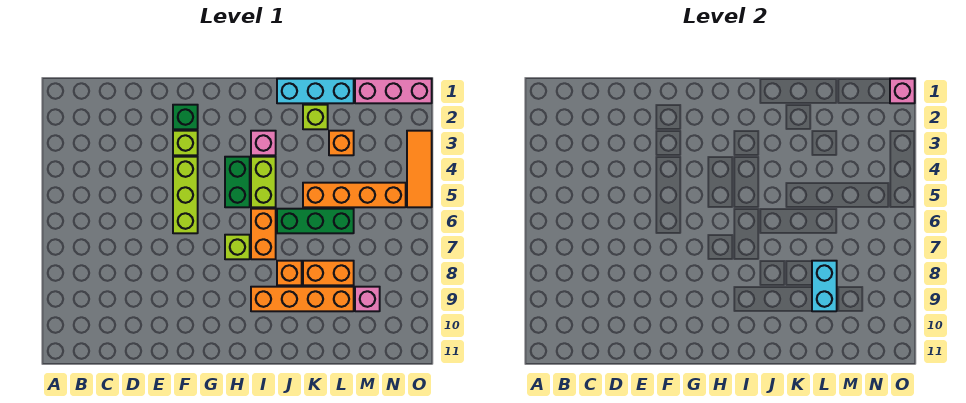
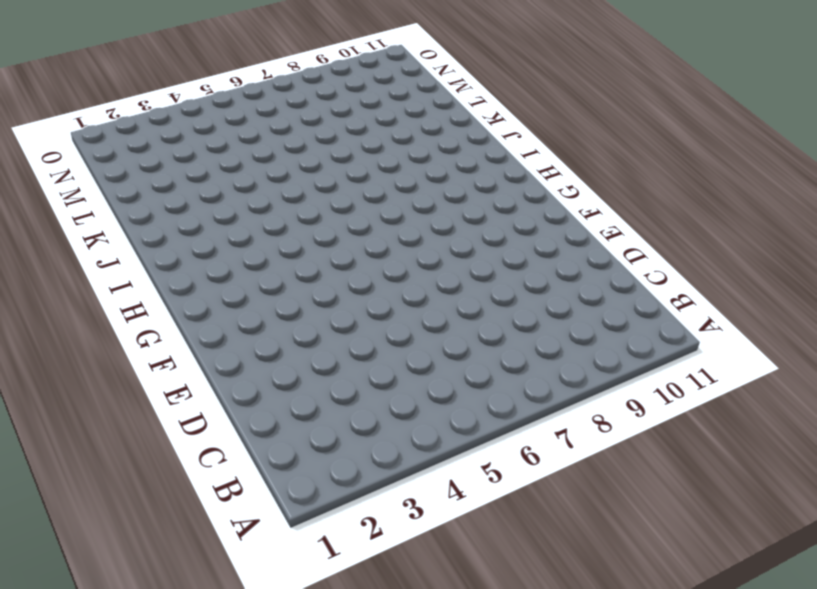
none -> green brick F2 level 1
none -> lime brick F3 level 1
none -> lime brick F4:F6 level 1

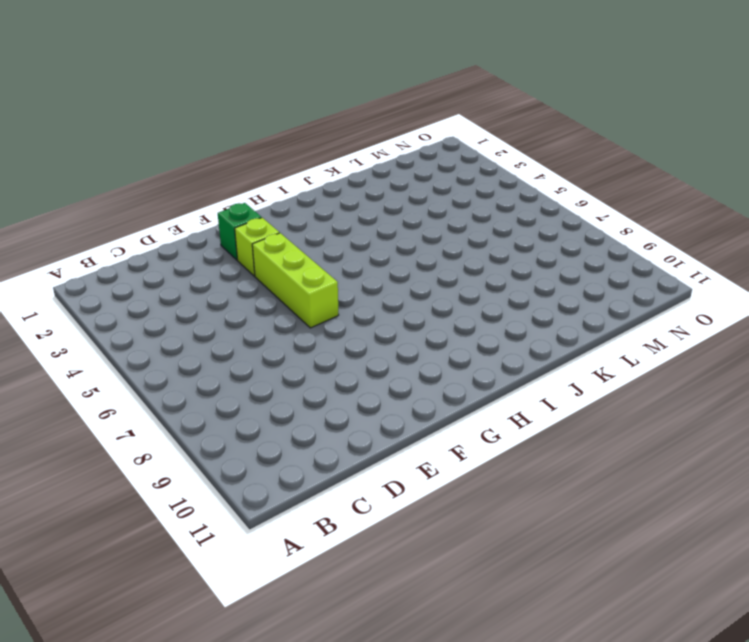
none -> green brick H4:H5 level 1
none -> lime brick H7 level 1
none -> pink brick I3 level 1

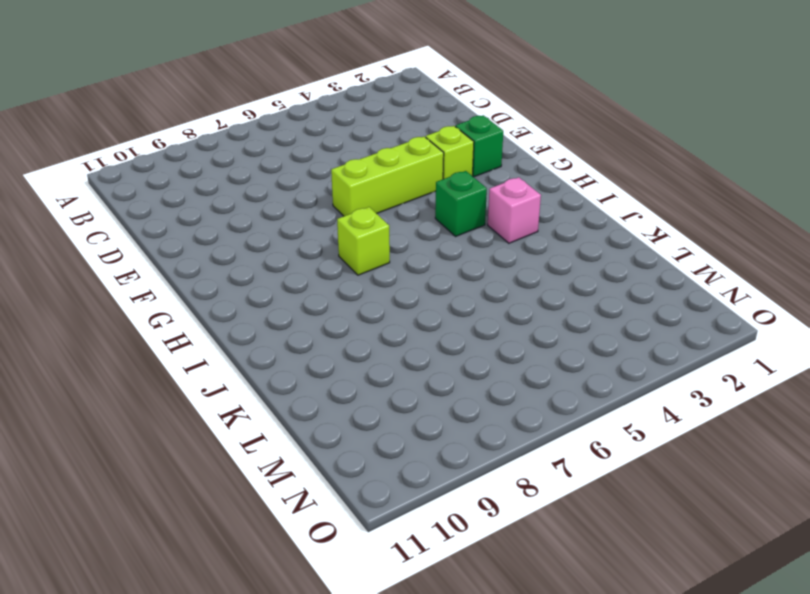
green brick H4 level 1 -> green brick H4:H5 level 1
none -> lime brick I4:I5 level 1
none -> orange brick I6:I7 level 1
none -> orange brick I9:L9 level 1

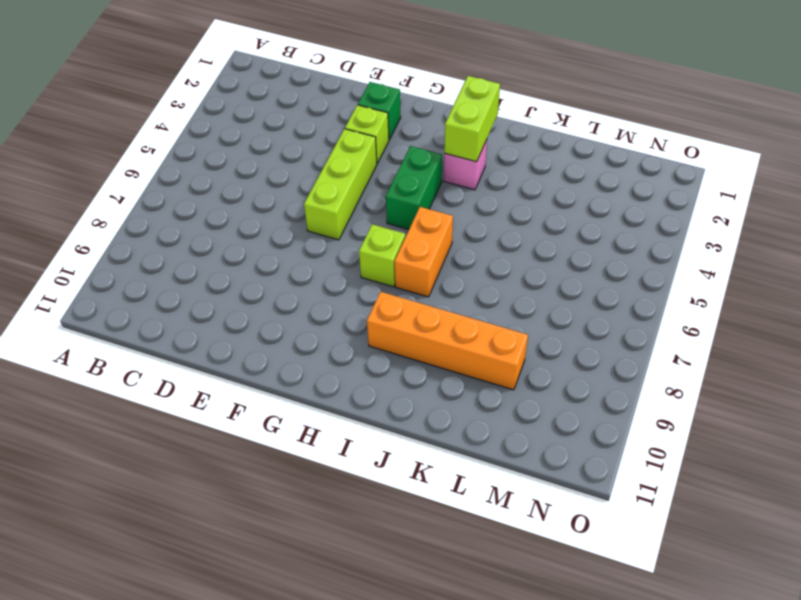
lime brick I2:I3 level 2 -> lime brick I4:I5 level 1
none -> cyan brick J1:L1 level 1
none -> green brick J6:L6 level 1
none -> orange brick J8 level 1

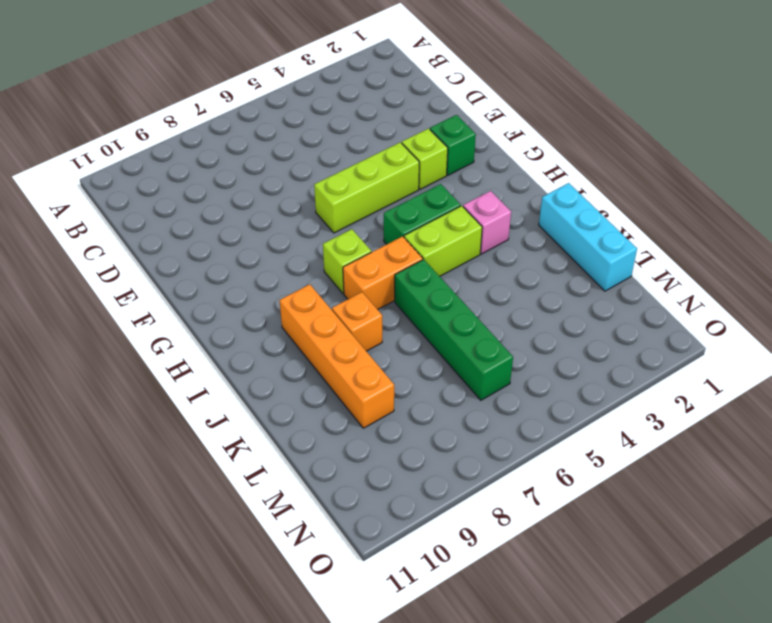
green brick J6:M6 level 1 -> green brick J6:L6 level 1
none -> lime brick K2 level 1
none -> orange brick K5:N5 level 1
none -> orange brick K8:L8 level 1

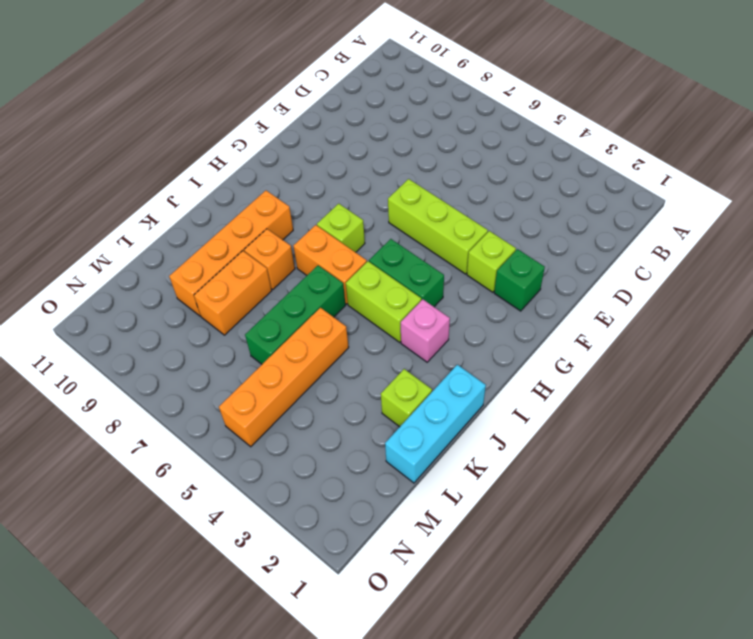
none -> orange brick L3 level 1
none -> pink brick M1:O1 level 1
none -> pink brick M9 level 1

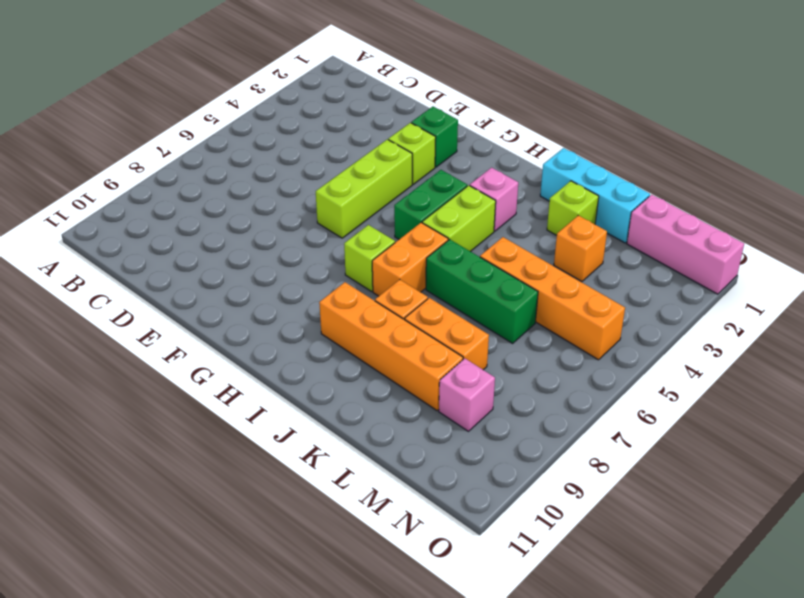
none -> orange tile O3:O5 level 1
none -> cyan brick L8:L9 level 2
none -> pink brick O1 level 2

